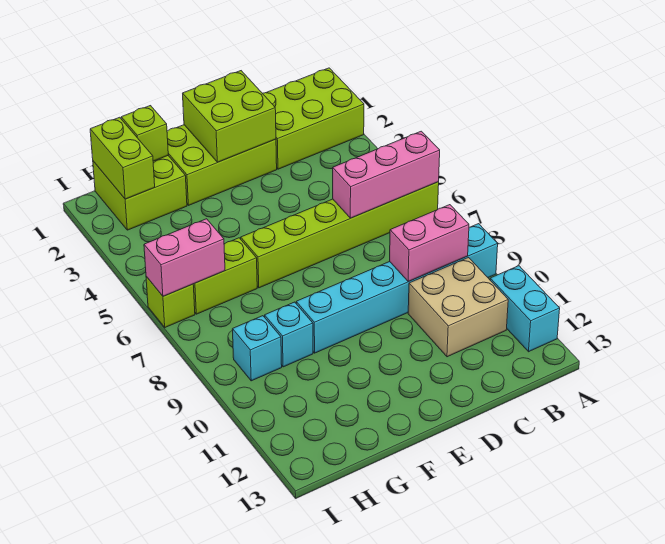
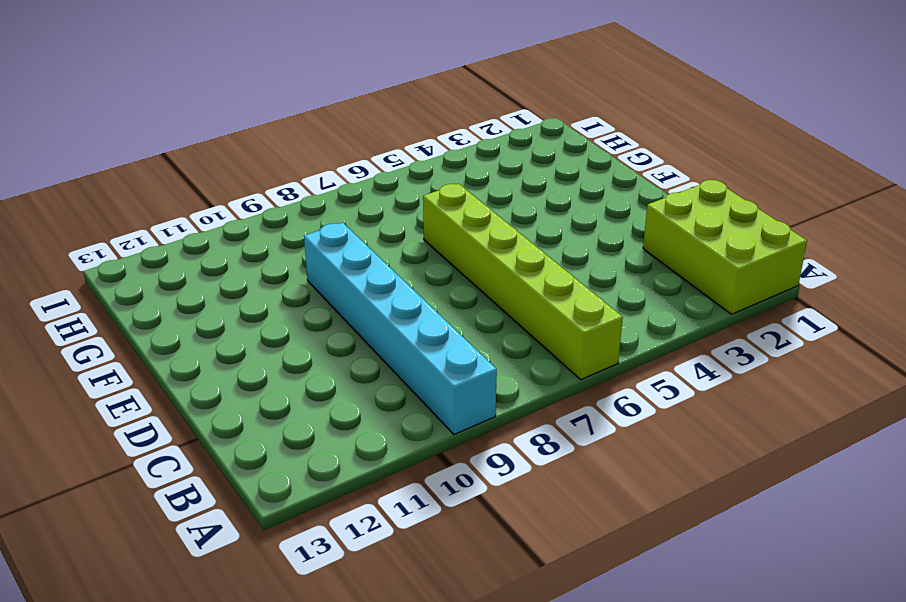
none -> cyan brick A11:A12 level 1
none -> tan brick B10:C11 level 1
none -> lime brick D1:F2 level 1

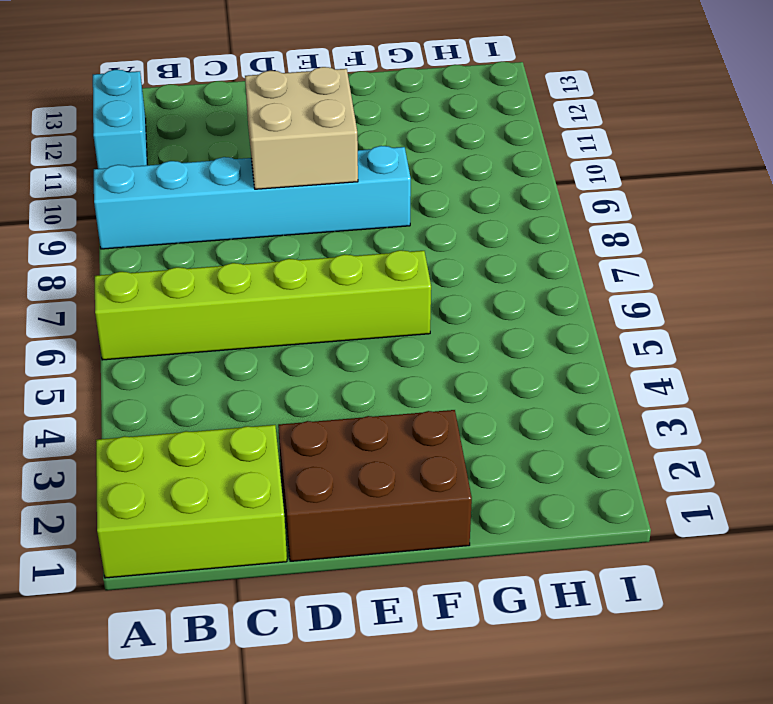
brown brick D1:F2 level 1 -> lime brick D1:F2 level 1
tan brick D9:E10 level 2 -> tan brick B10:C11 level 1
none -> lime brick G1:H2 level 1
none -> lime brick G6:H6 level 1
none -> cyan brick G9 level 1

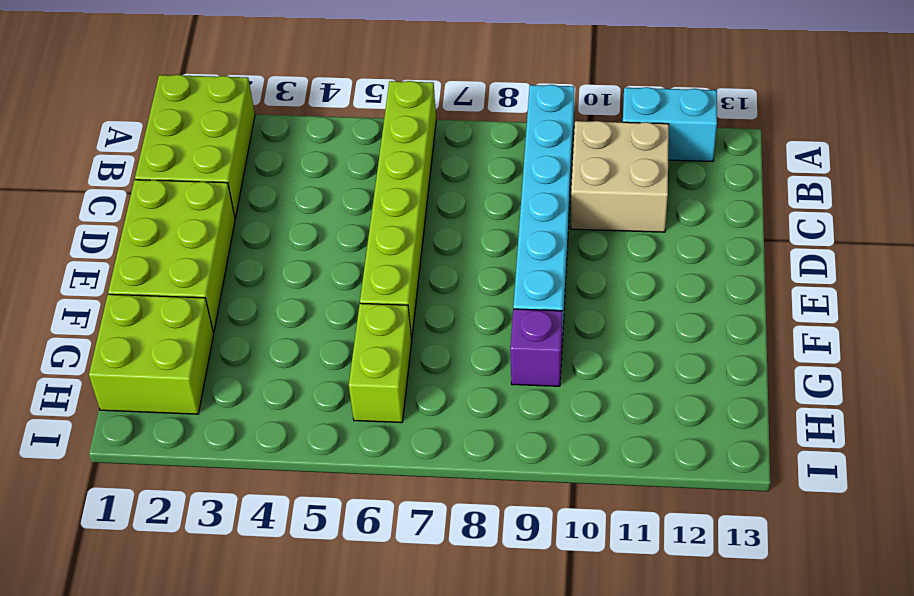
purple brick G9 level 1 -> cyan brick G9 level 1
none -> cyan brick H9 level 1
none -> lime brick I6 level 1
none -> pink brick A6:C6 level 2

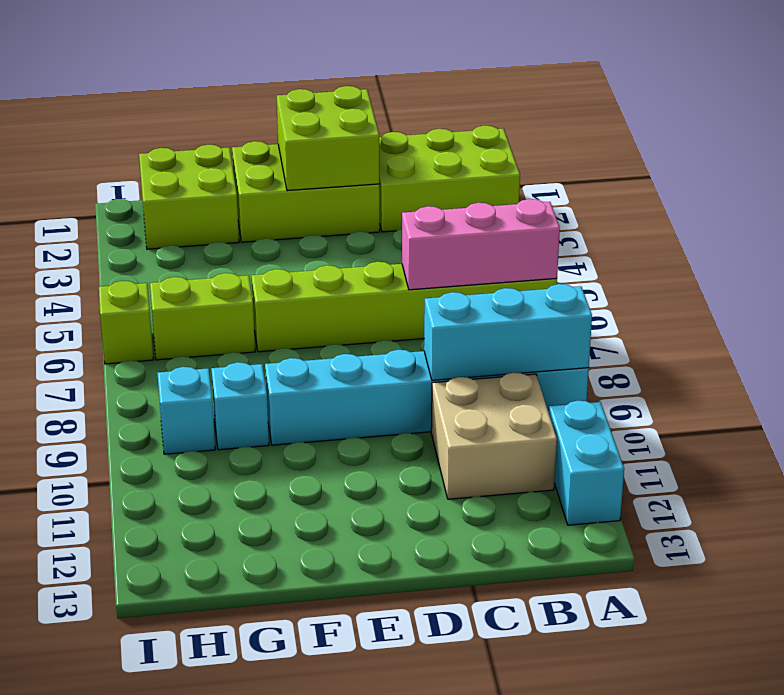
cyan brick A9:C9 level 2 -> pink brick B9:C9 level 2
none -> lime brick G1 level 2
none -> lime brick H1:H2 level 2
none -> pink brick H6:I6 level 2

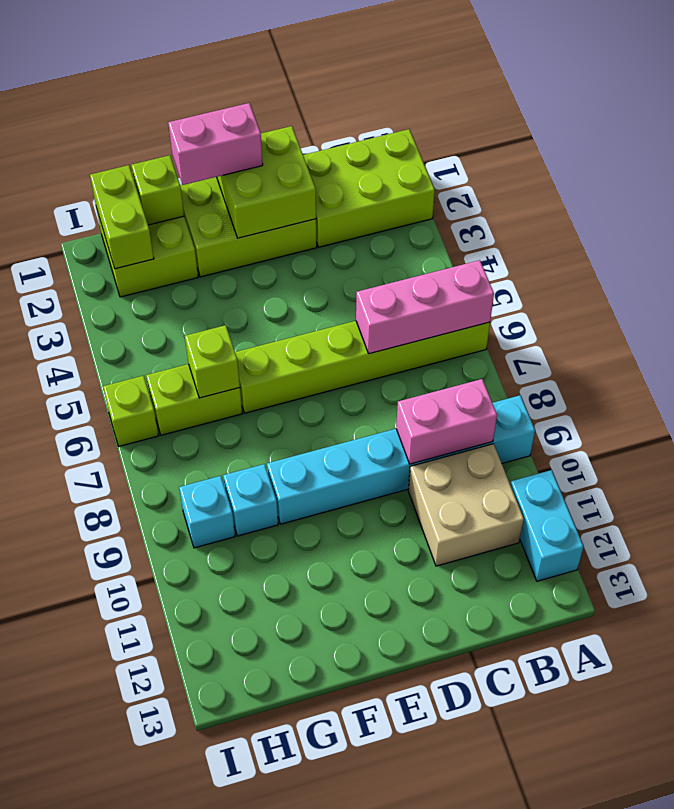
pink brick E1:F1 level 3 -> pink brick H6:I6 level 2
lime brick G6 level 2 -> none

